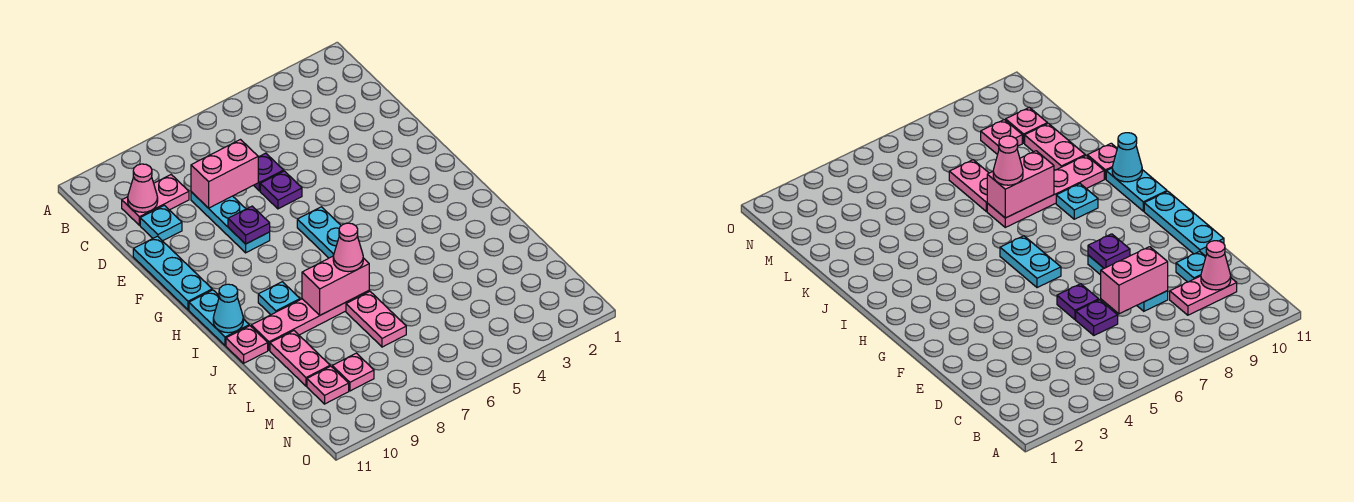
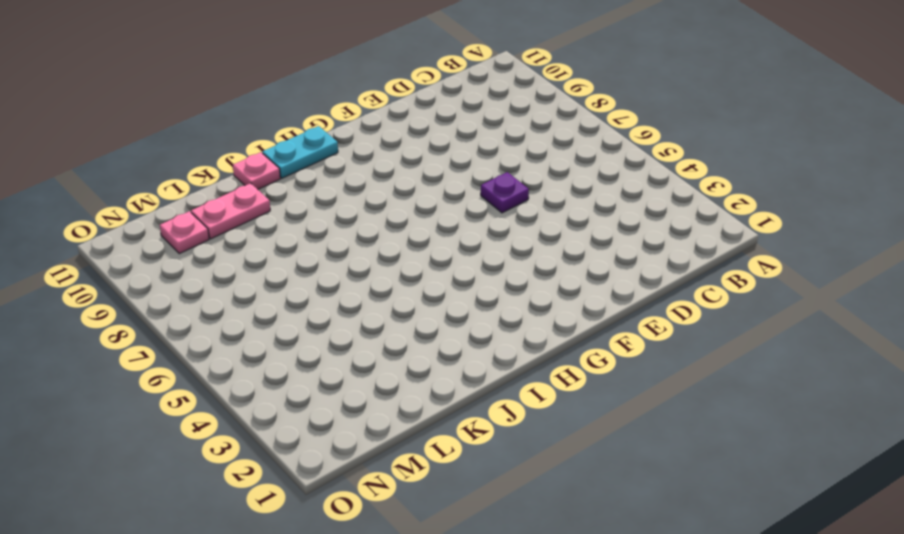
none -> pink plate C9:C10 level 1
none -> purple plate D6 level 1
none -> cyan plate D8:F8 level 1

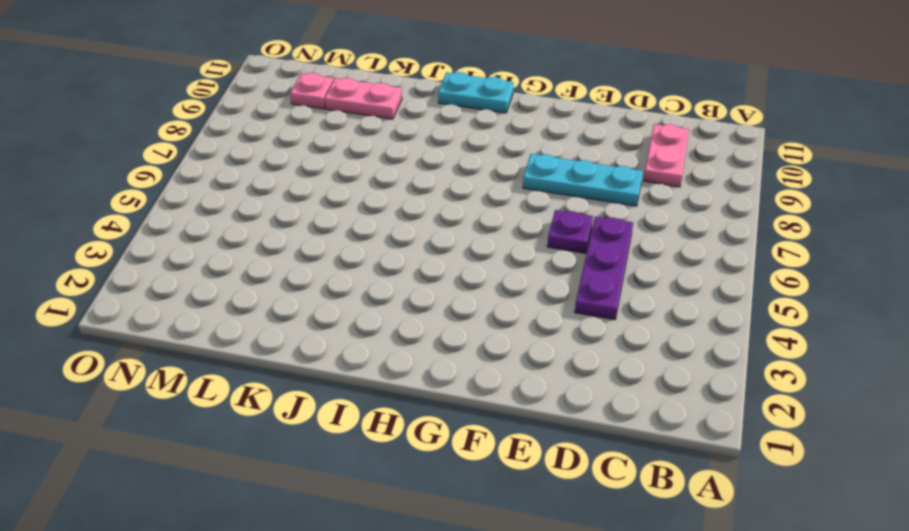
purple plate D4:D6 level 1 -> purple plate D6 level 1
none -> cyan plate D10 level 1
none -> cyan plate E11:G11 level 1
none -> cyan plate G6:H6 level 1

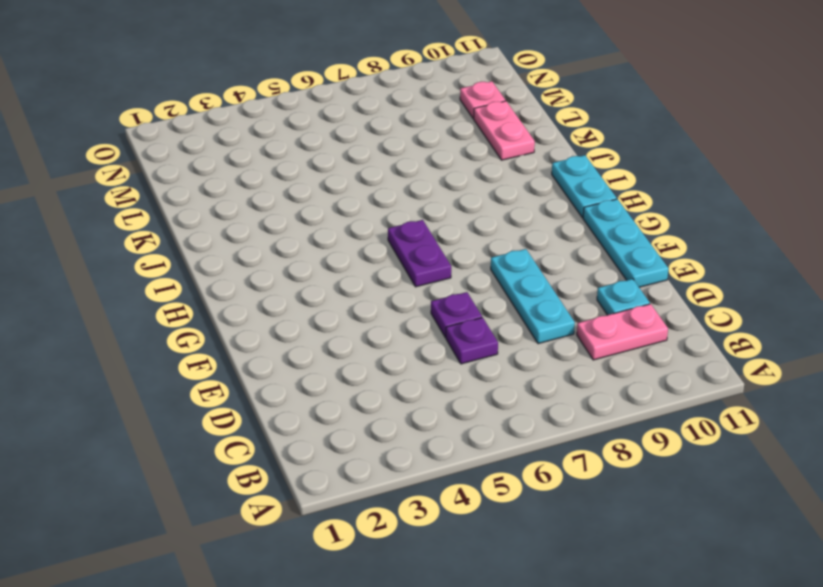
purple plate G6:H6 level 1 -> cyan plate G6:H6 level 1
none -> cyan plate I9 level 1
none -> pink plate J7:J10 level 1
none -> pink plate J11 level 1

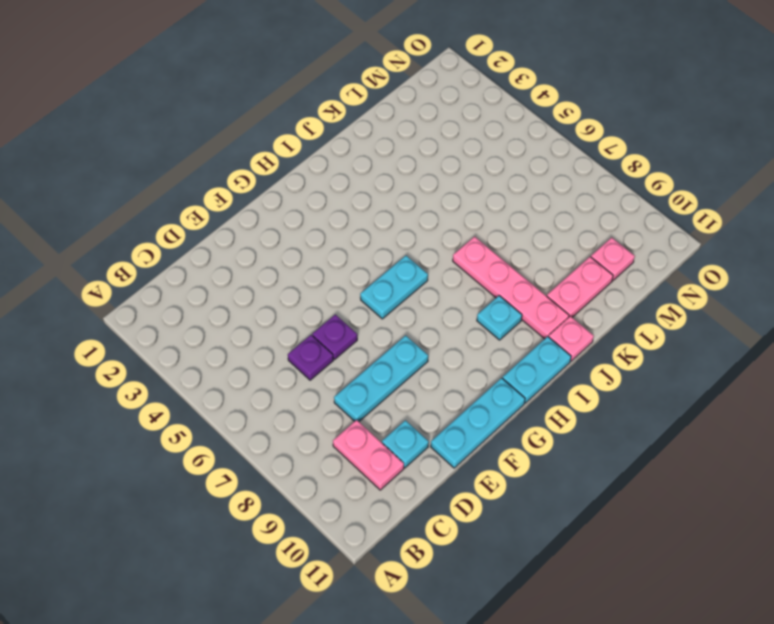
none -> pink plate K7:L7 level 1
none -> pink plate M9 level 1
none -> pink cone C10 level 2

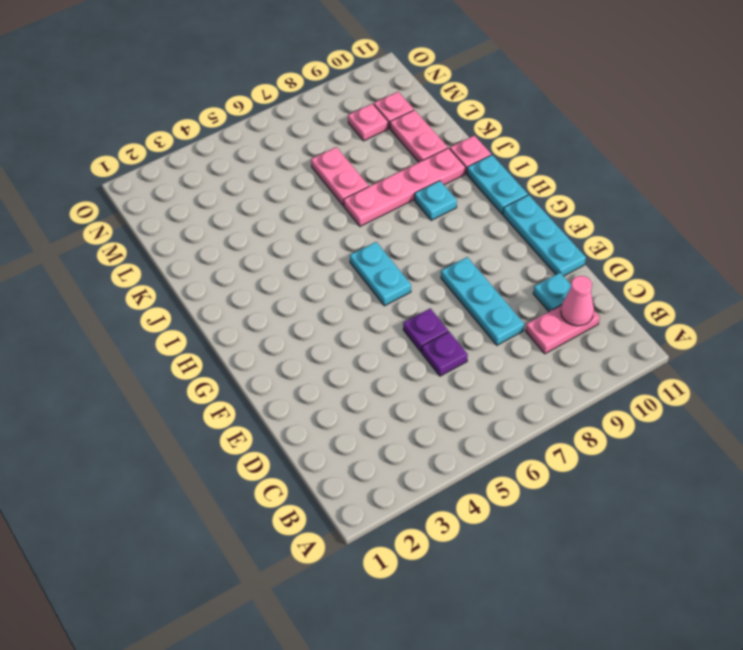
none -> pink brick D7:D8 level 2
none -> purple plate F8 level 2
none -> cyan cone I11 level 2

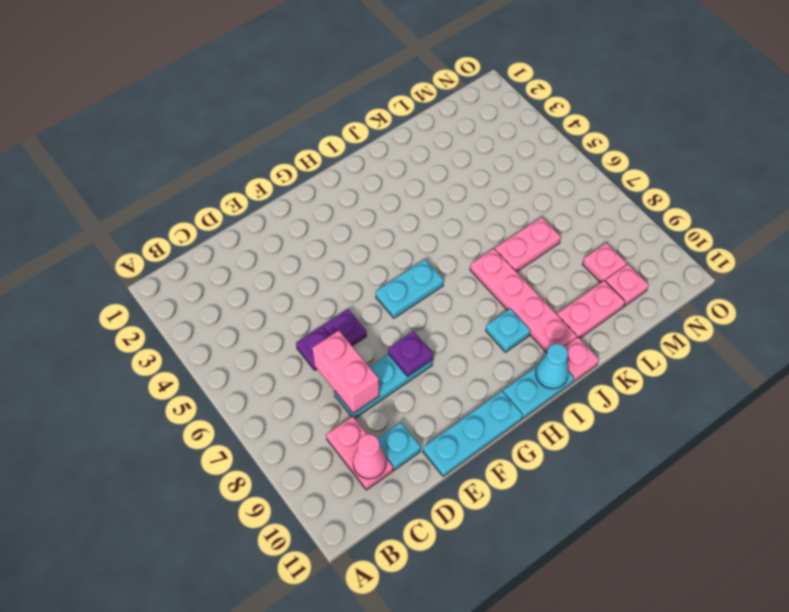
none -> pink brick J7:J8 level 2
none -> pink cone J7 level 3

